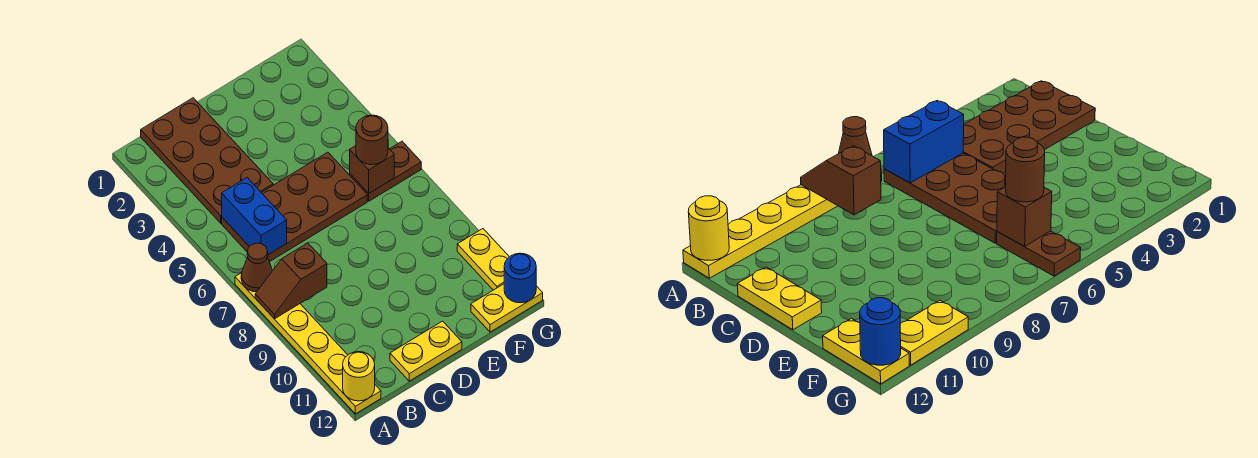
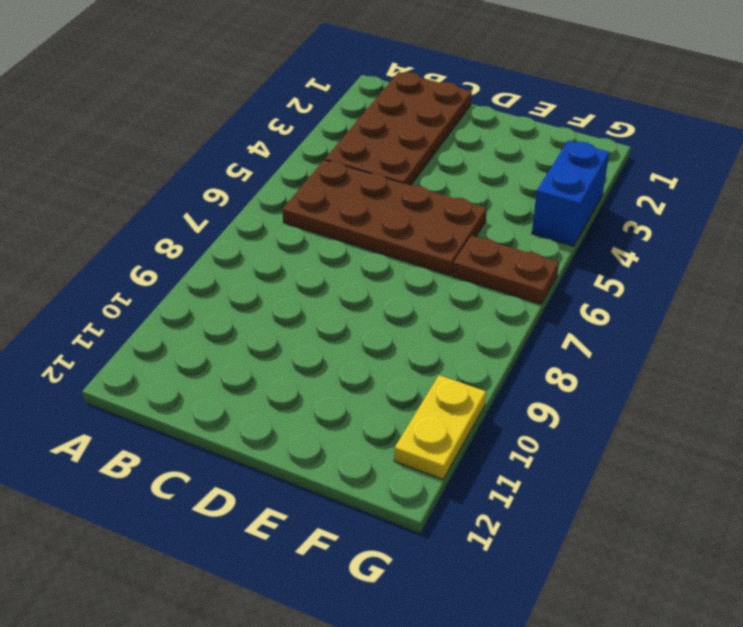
blue brick G3:G4 level 1 -> blue brick B5:B6 level 2
none -> yellow plate A7:A12 level 1
none -> yellow plate C12:D12 level 1
none -> yellow plate F12:G12 level 1

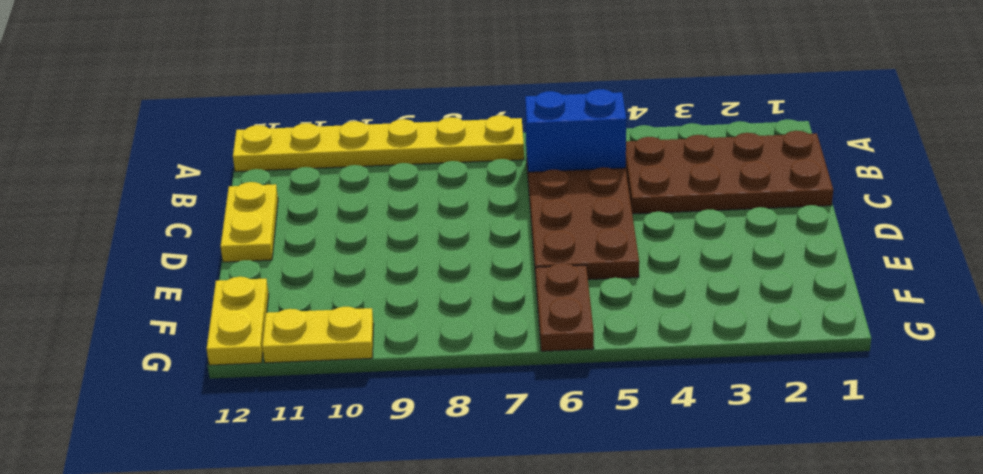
none -> brown cone A7 level 2
none -> brown slope A8:B8 level 2 top B
none -> yellow round brick A12 level 2

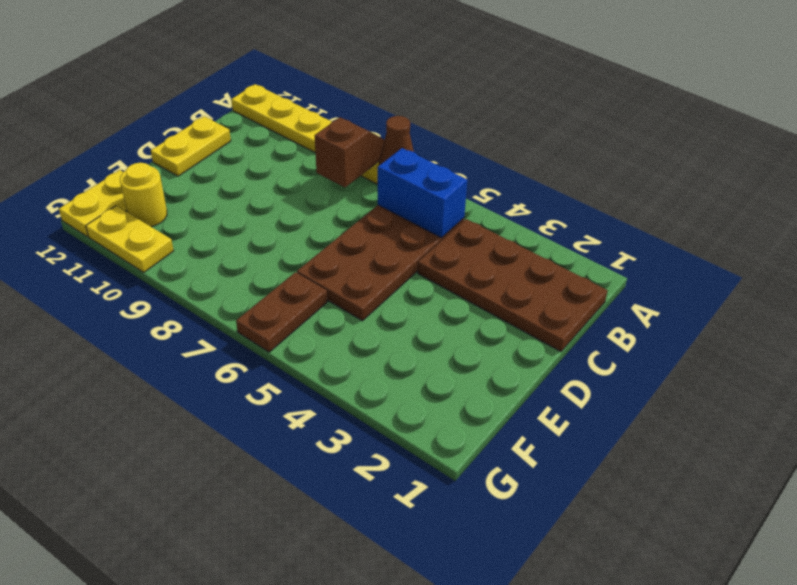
yellow round brick F11 level 1 -> yellow round brick A12 level 2
none -> brown brick F6 level 2
none -> blue round brick G12 level 2
none -> brown round brick F6 level 3

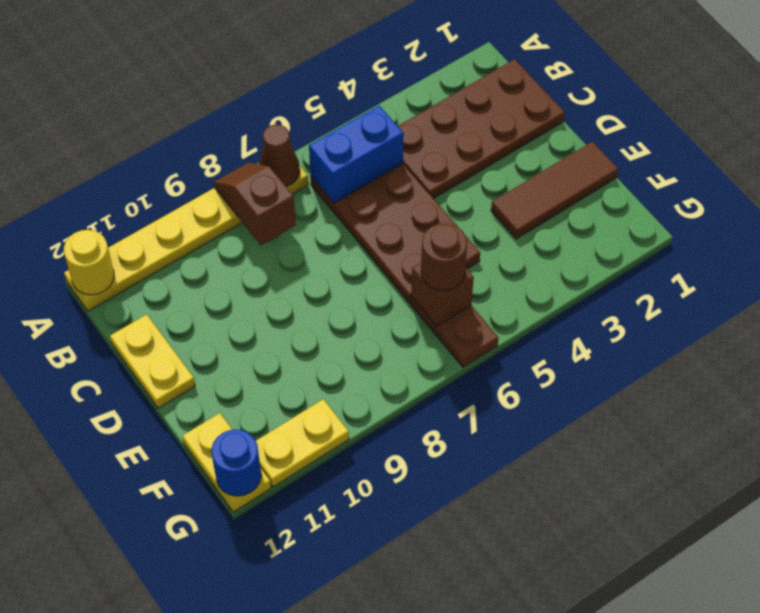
brown tile E1:E3 level 1 -> none

